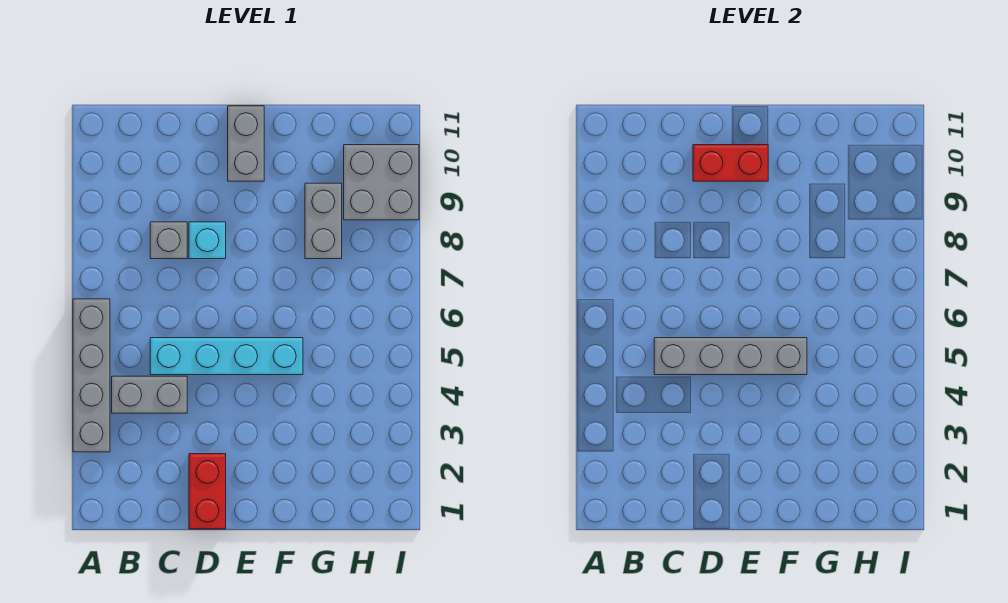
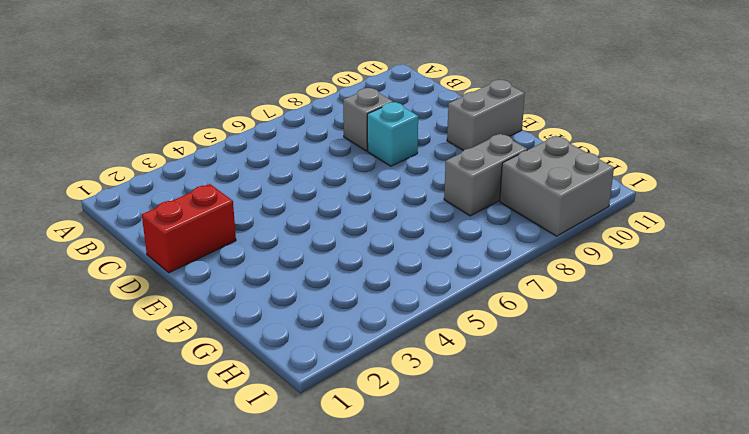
none -> grey brick A3:A6 level 1
none -> grey brick B4:C4 level 1

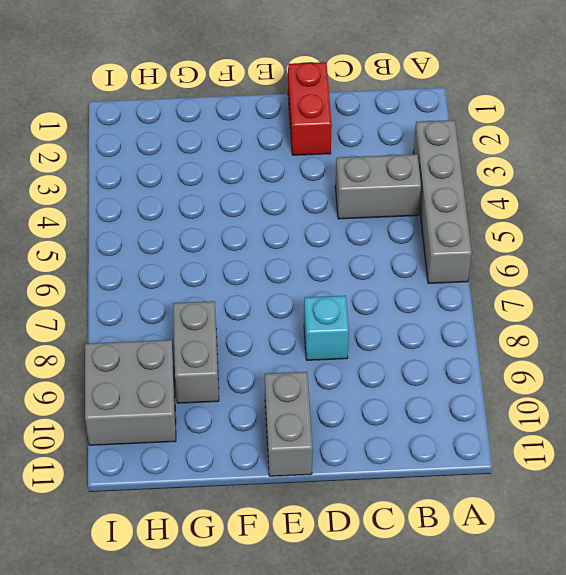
none -> cyan brick C5:F5 level 1
none -> grey brick C8 level 1

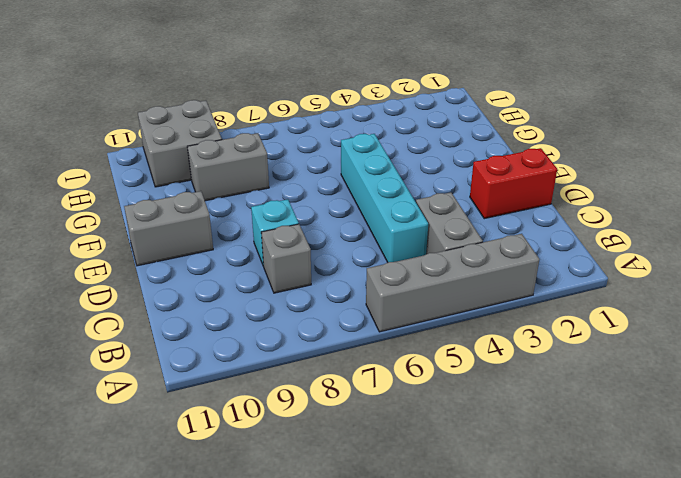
none -> grey brick C5:F5 level 2
none -> red brick D10:E10 level 2

